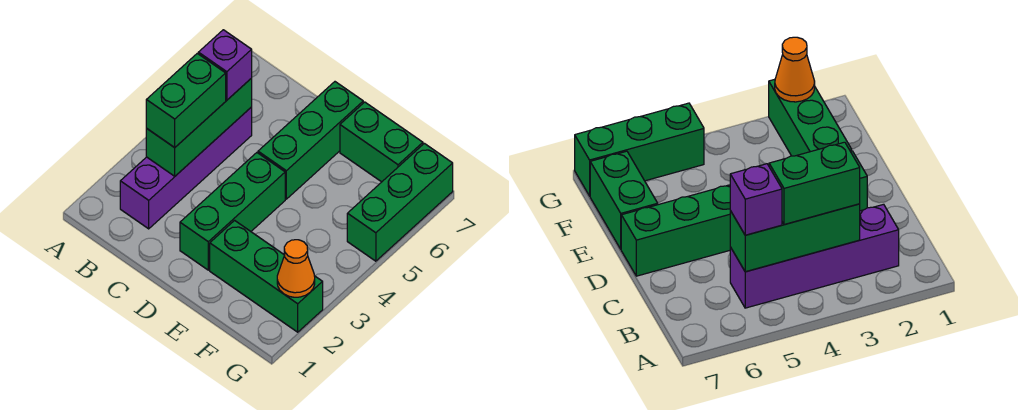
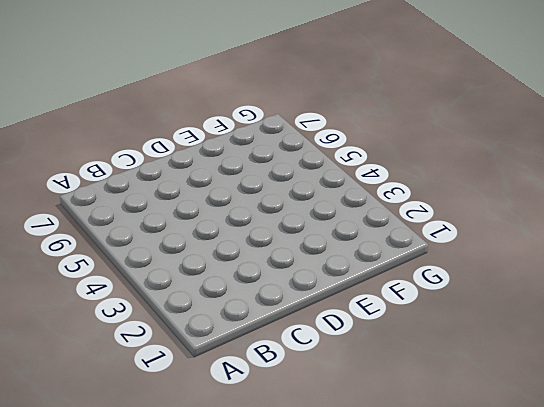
none -> purple brick B2:B5 level 1
none -> green brick D2:D4 level 1

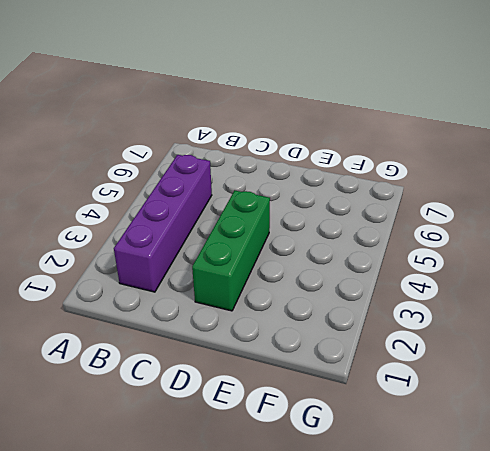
none -> green brick D5:D7 level 1
none -> green brick E2:G2 level 1

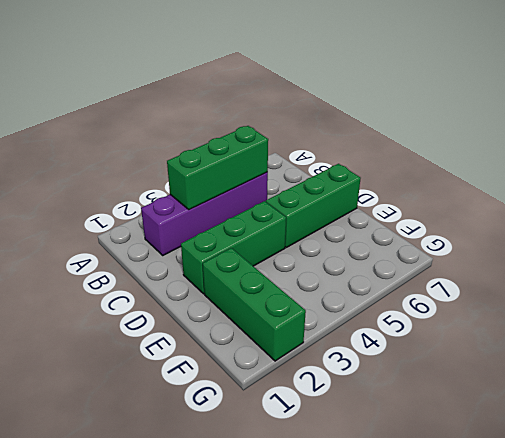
none -> green brick E7:F7 level 1
none -> green brick G5:G7 level 1

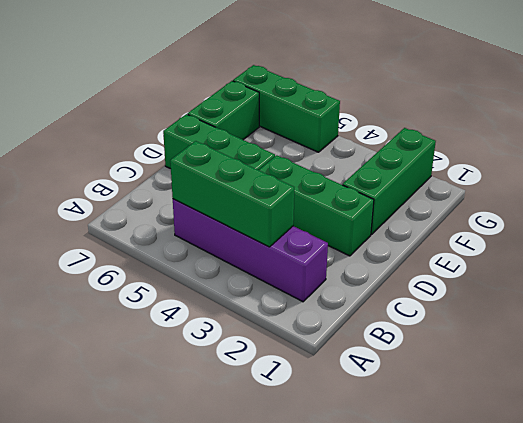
none -> orange cone G2 level 2
none -> green brick B3:B4 level 3

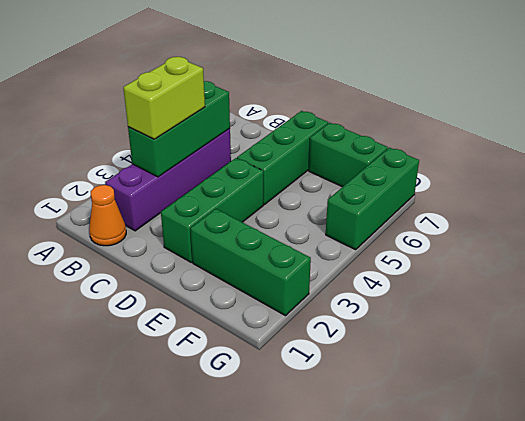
orange cone B1 level 1 -> orange cone G2 level 2
lime brick B3:B4 level 3 -> green brick B3:B4 level 3
none -> purple brick B5 level 3

